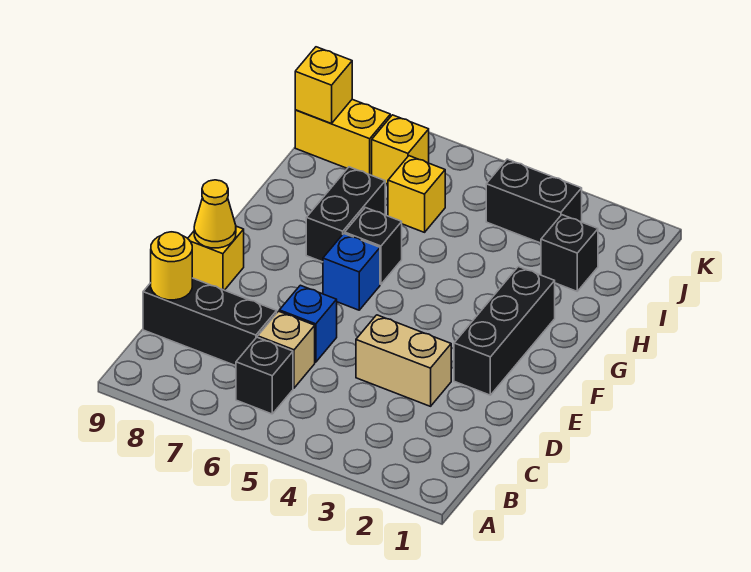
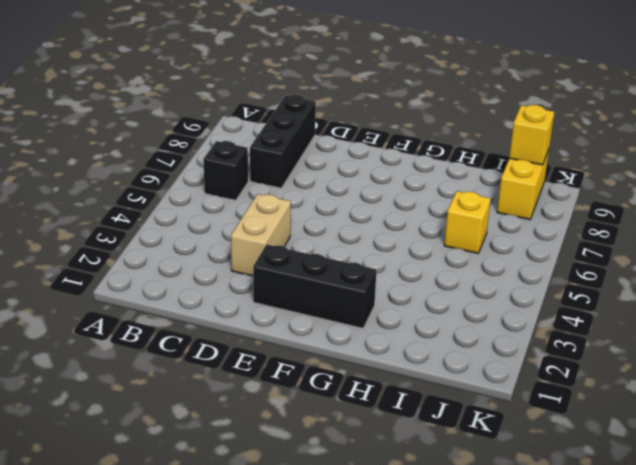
none -> tan brick C6 level 1
none -> blue brick D6 level 1
none -> yellow brick E9 level 1

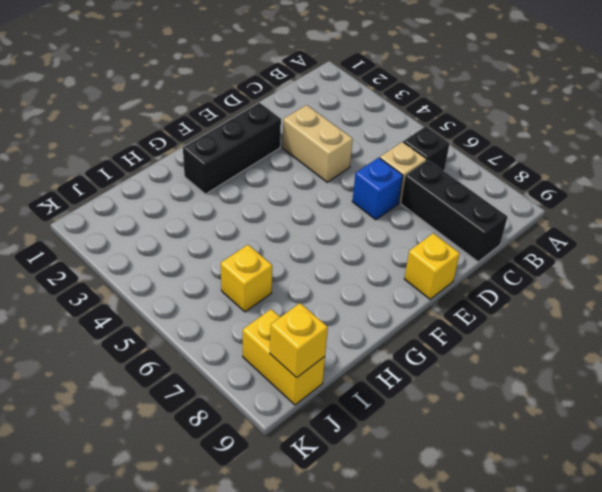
none -> blue brick F6 level 1
none -> black brick G6 level 1
none -> black brick G7:H7 level 1

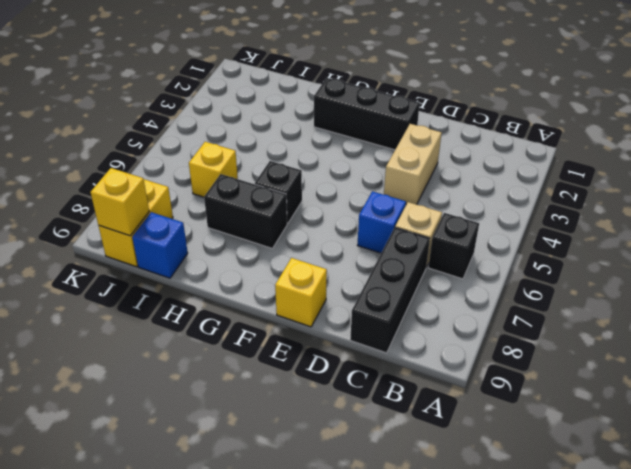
blue brick I9 level 1 -> blue brick F6 level 1
none -> black brick I2 level 1
none -> black brick J3:J4 level 1
none -> yellow brick J7 level 1

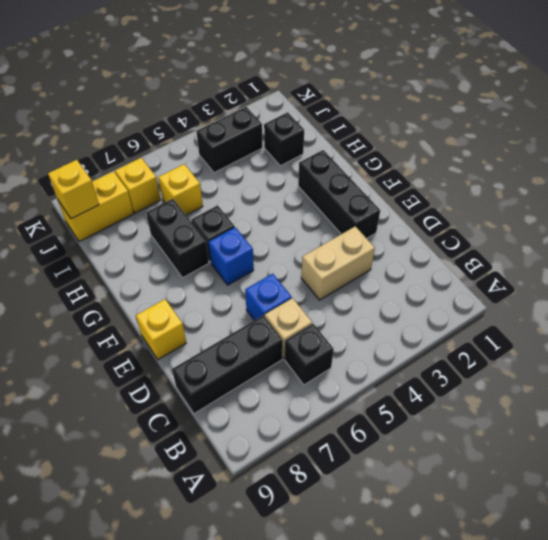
none -> yellow round brick C9 level 2
none -> yellow cone E9 level 2

